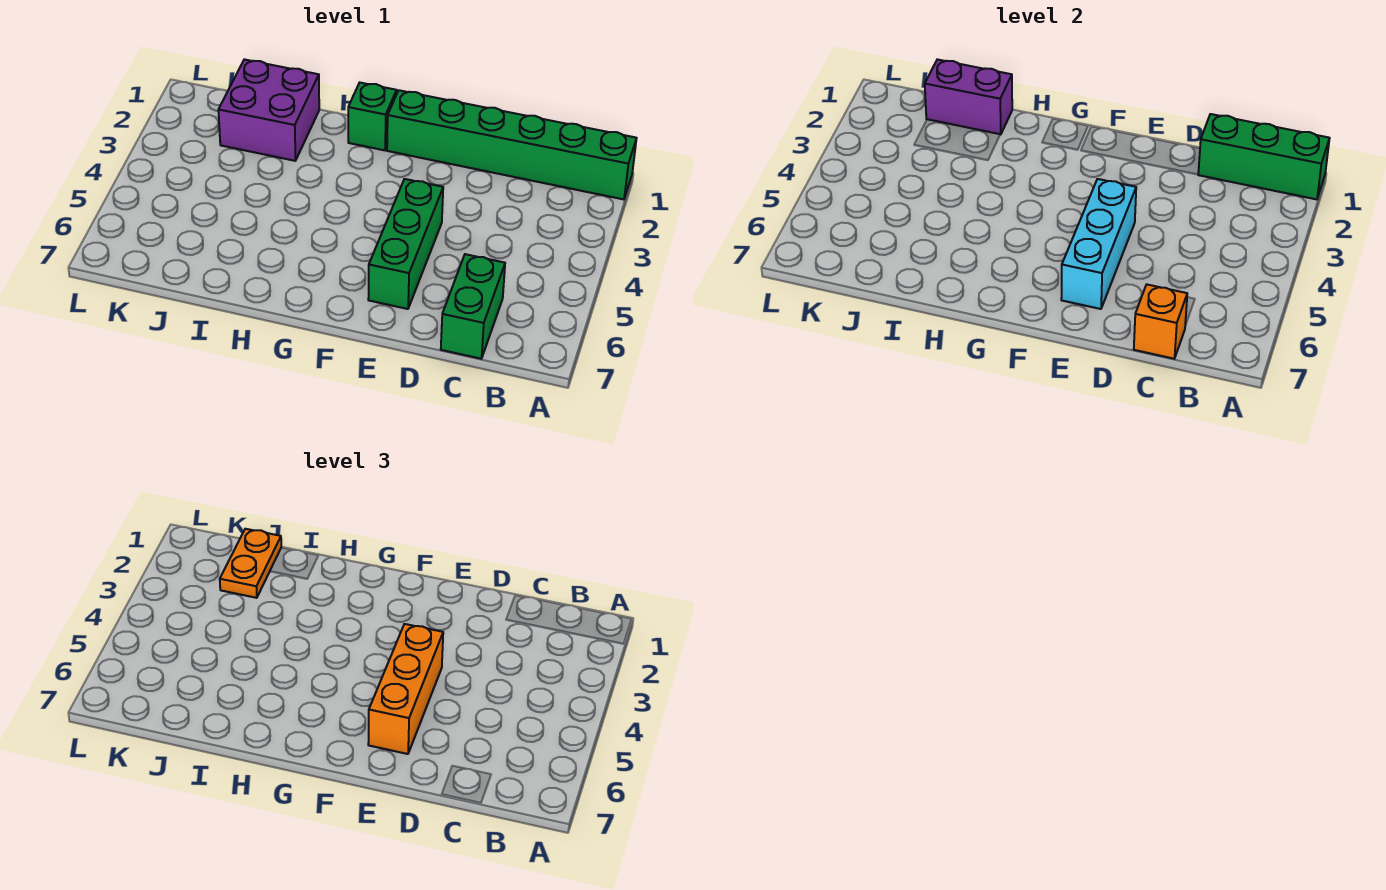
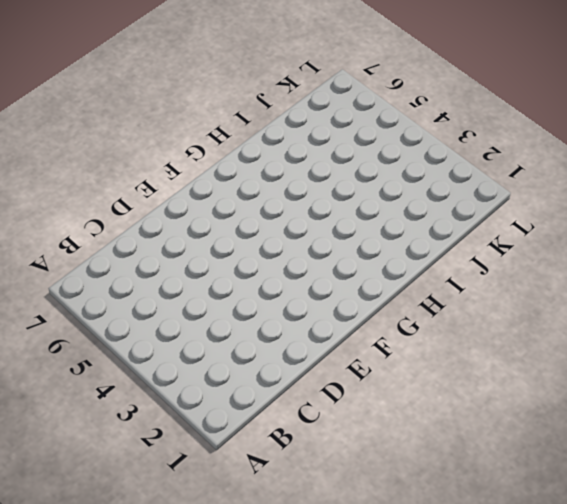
none -> green brick A1:F1 level 1
none -> green brick C6:C7 level 1

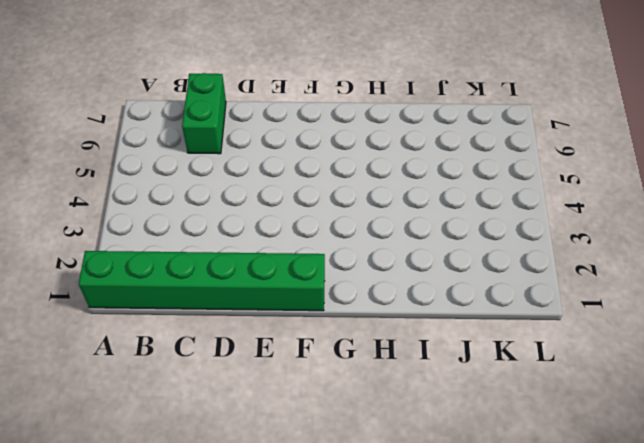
none -> green brick E4:E6 level 1
none -> green brick G1 level 1

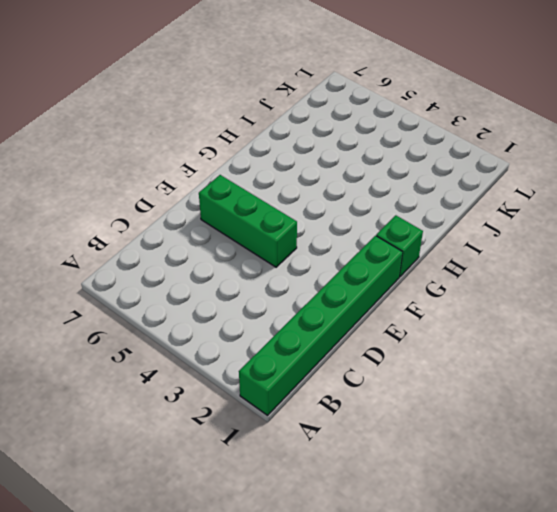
none -> green brick C6:C7 level 1
none -> purple brick I1:J2 level 1

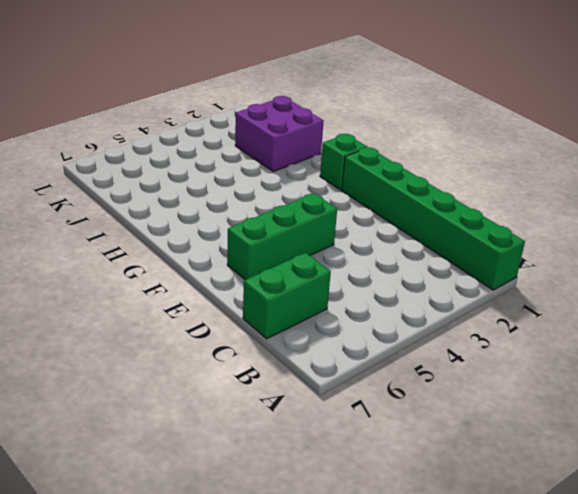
none -> green brick A1:C1 level 2
none -> orange brick C7 level 2

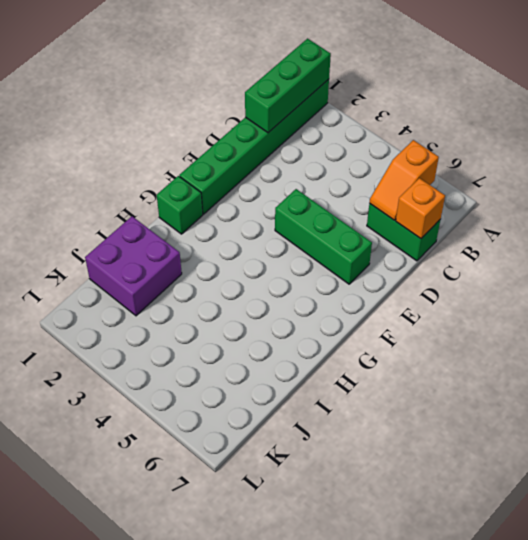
orange slope B6:C6 level 2 top B -> none
none -> cyan brick E4:E6 level 2
none -> purple brick I1:J1 level 2

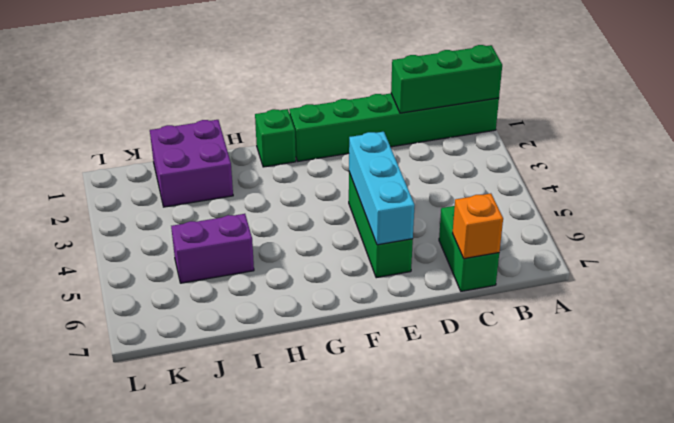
purple brick I5:J5 level 1 -> purple brick I1:J1 level 2
none -> orange brick E4:E6 level 3
none -> orange plate J1:J2 level 3

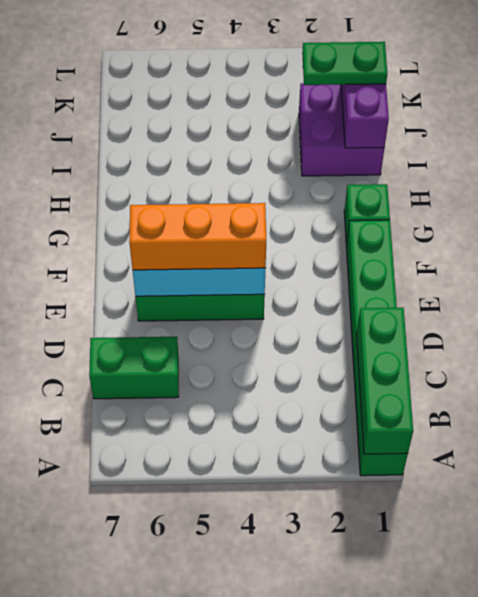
green plate J1:J2 level 3 -> orange plate J1:J2 level 3
none -> orange brick C7 level 2

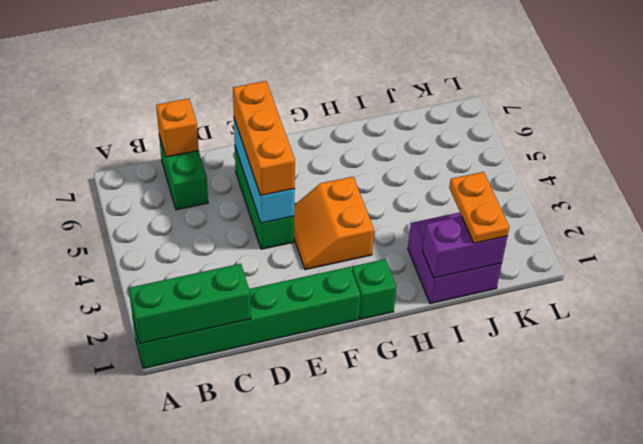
orange slope F3:G4 level 1 top G -> none

